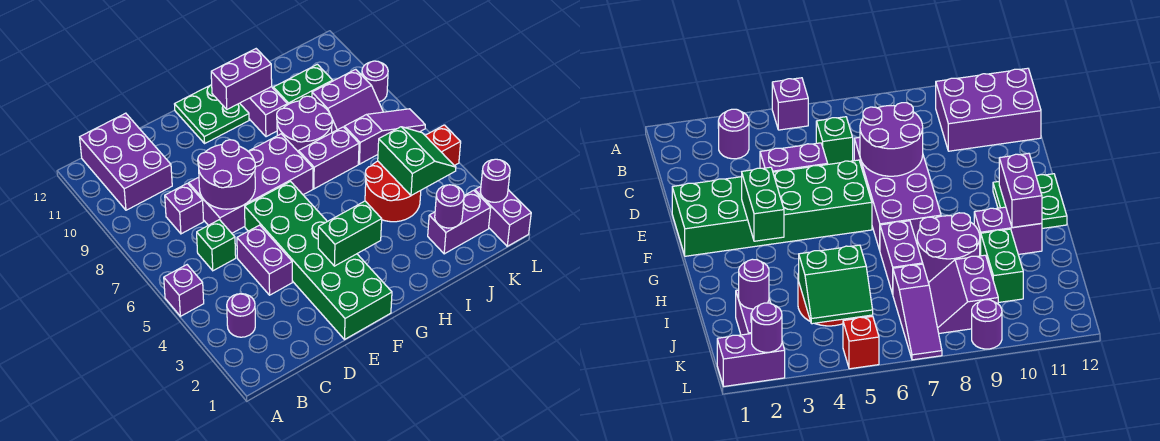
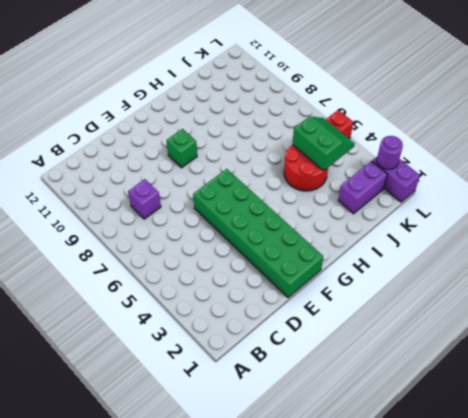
green brick F9 level 1 -> green brick C6 level 1
none -> purple brick A5 level 1
none -> purple round brick B3 level 1
none -> purple brick B10:C12 level 1

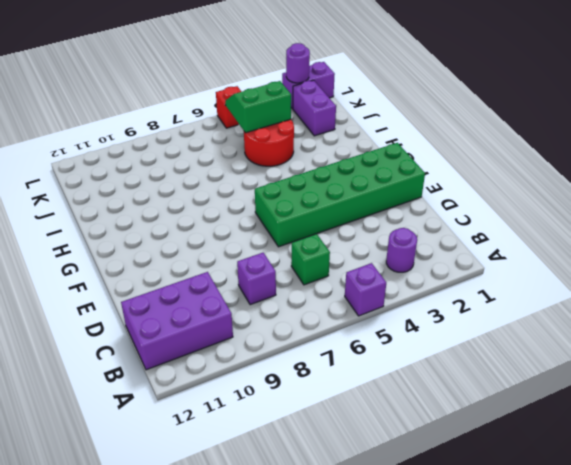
none -> purple brick D4:D5 level 1
none -> purple brick D7:G8 level 1
none -> green plate F11:G12 level 1

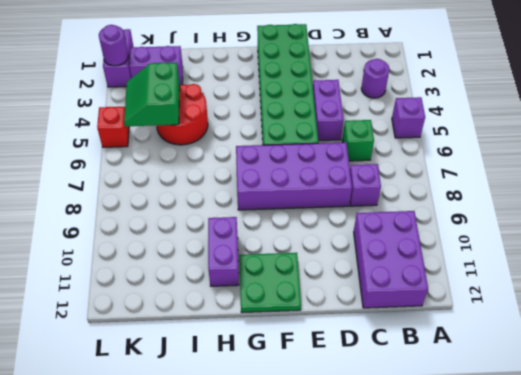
none -> purple brick H7:I7 level 1
none -> purple round brick H8:I9 level 1
none -> green brick I10:J10 level 1

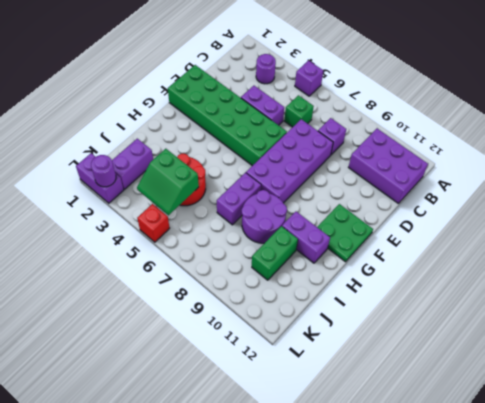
none -> purple slope J7:L7 level 1 top J
none -> purple slope J8:K9 level 1 top 9
none -> purple round brick L9 level 1

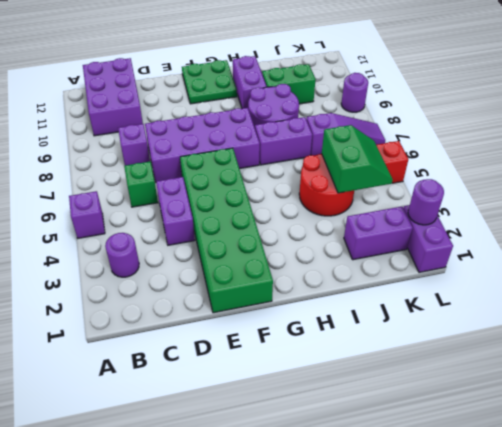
none -> purple slope J8:K9 level 1 top 9
none -> purple round brick D7:E8 level 2
none -> green brick F3:G3 level 2

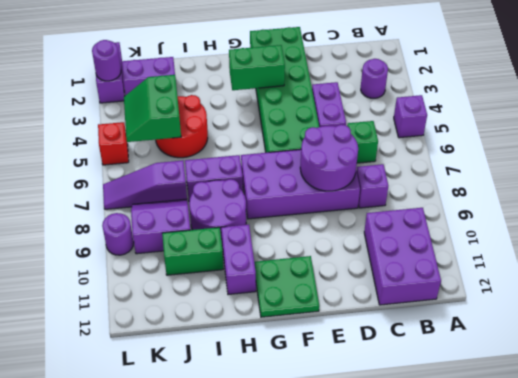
none -> purple brick G11:H11 level 2
none -> purple round brick J2 level 2

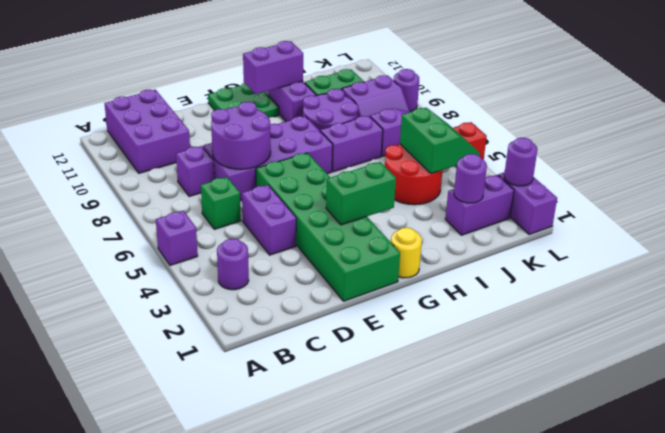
yellow round brick G1 level 1 -> none

